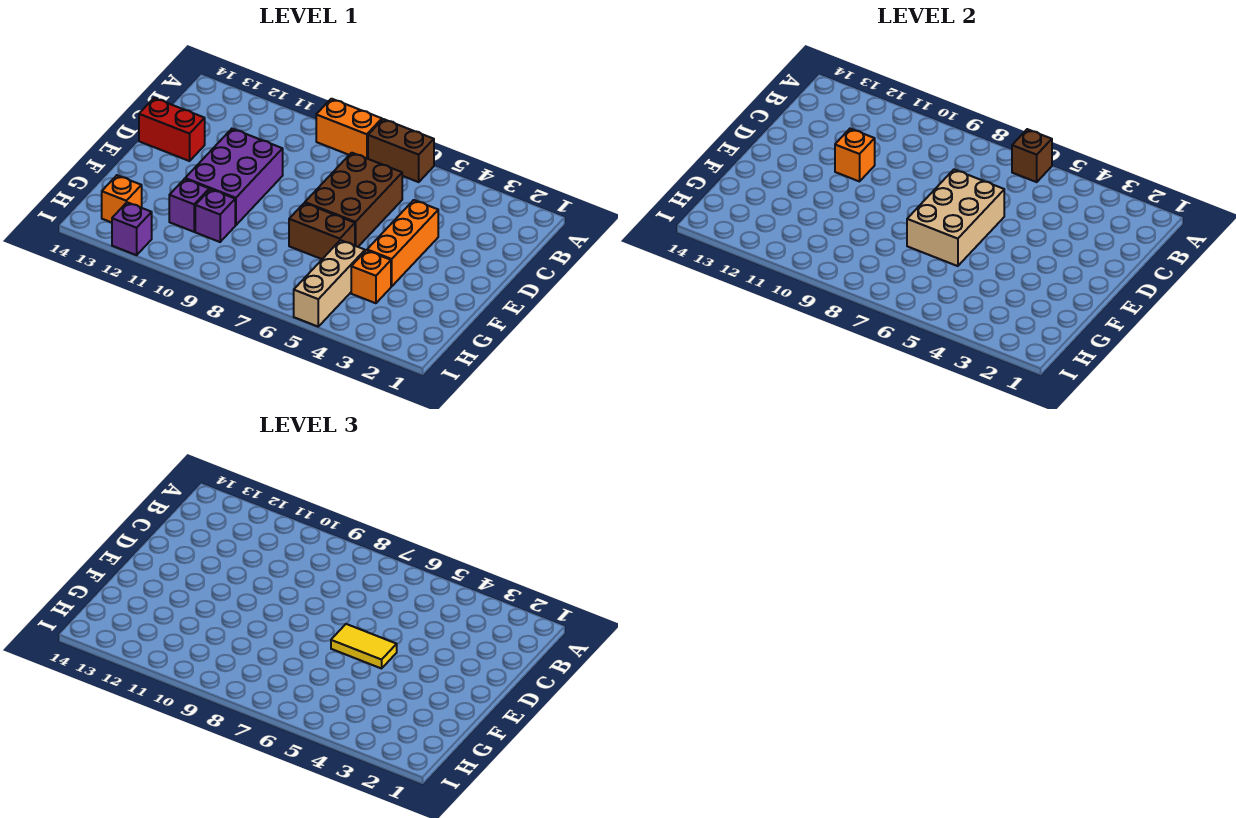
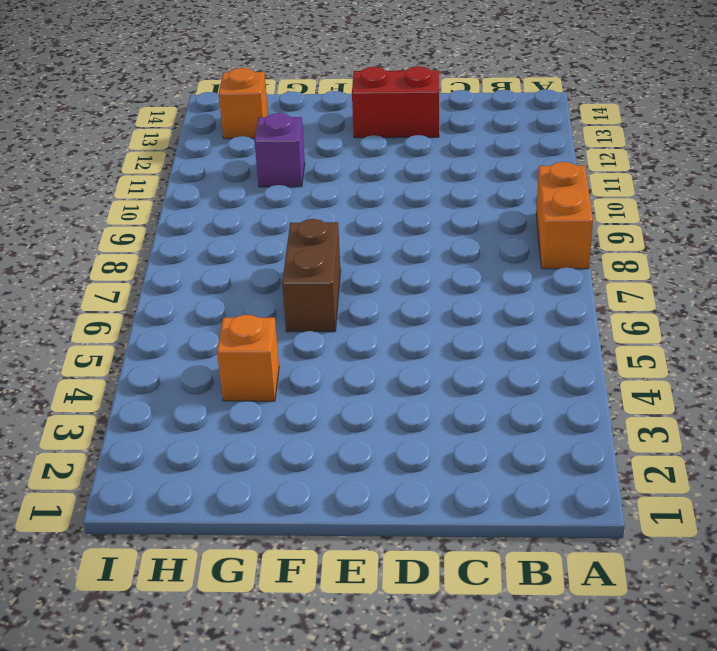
red brick D13:E13 level 1 -> red brick D13:D14 level 1
none -> brown brick A6:A7 level 1
none -> brown brick C6:E7 level 1
none -> orange brick D4:F4 level 1

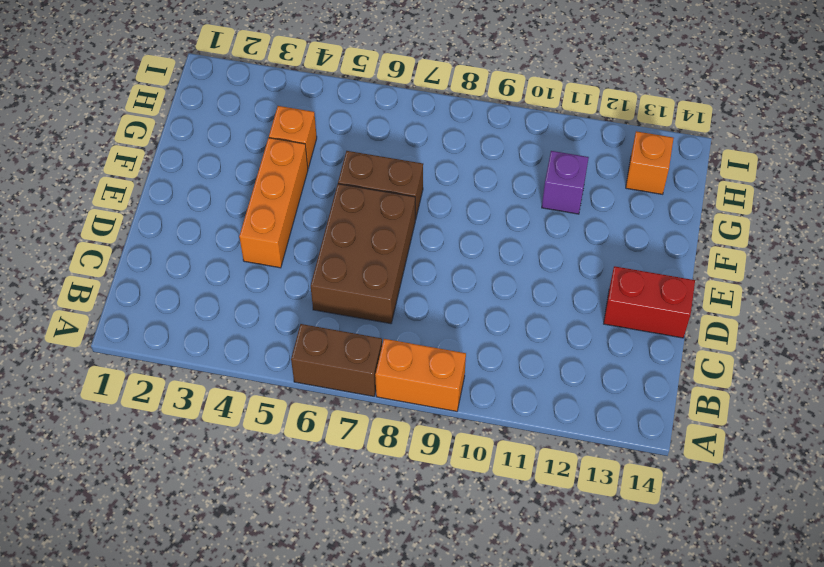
none -> purple brick D10:F11 level 1
none -> tan brick G5:I5 level 1
none -> purple brick G10 level 1

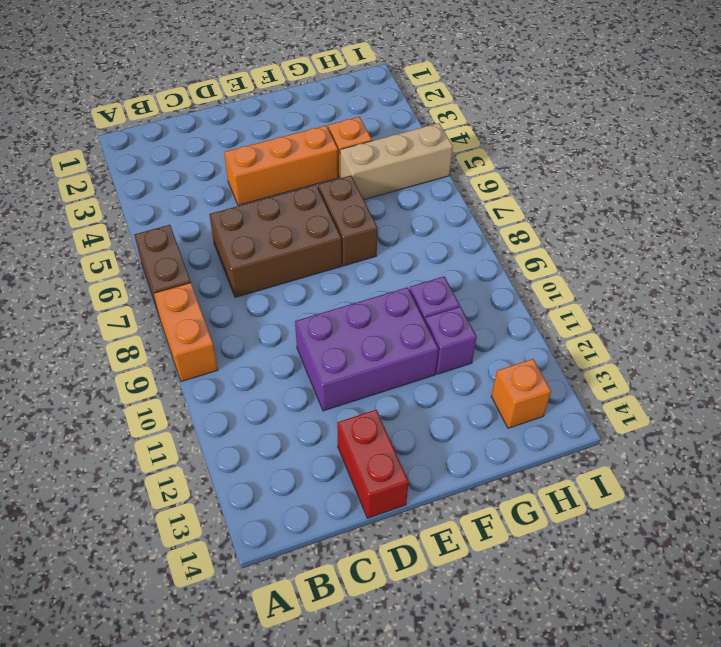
none -> purple brick I12 level 1
none -> brown brick A6 level 2
none -> tan brick D6:F7 level 2

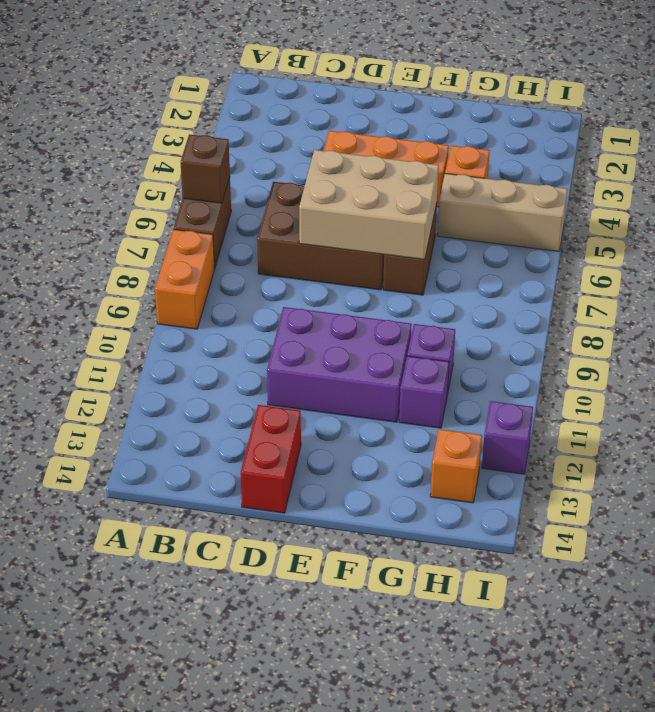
none -> orange brick D11 level 2
none -> yellow tile E5:E6 level 3

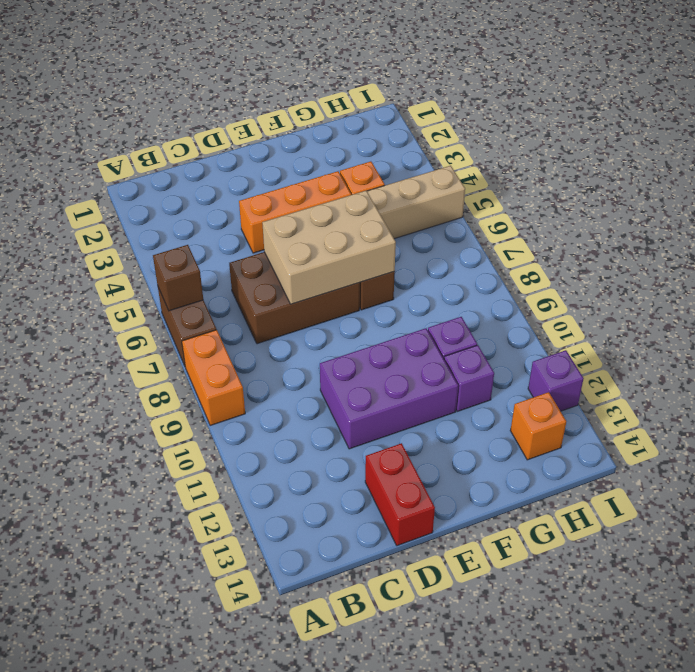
none -> orange brick D11 level 2
none -> yellow tile E5:E6 level 3

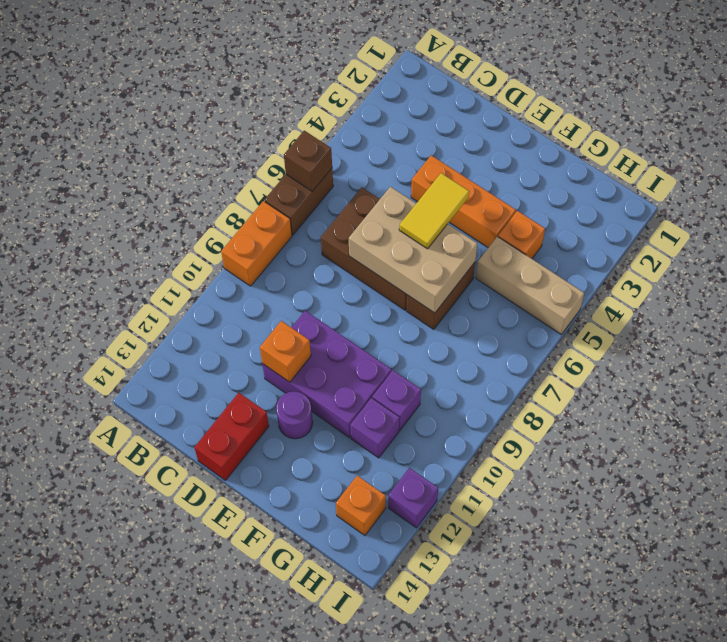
purple round brick E12 level 1 -> none

